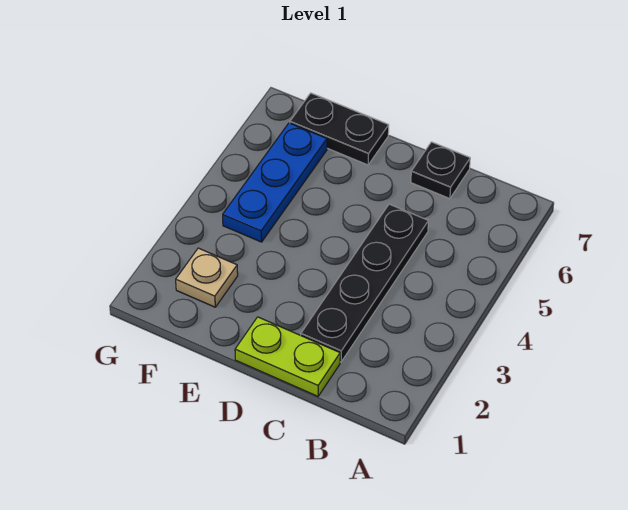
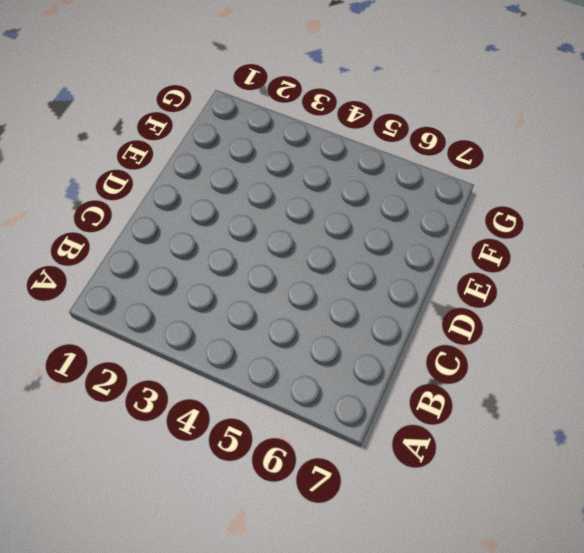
none -> lime plate C1:D1 level 1
none -> black plate C2:C5 level 1

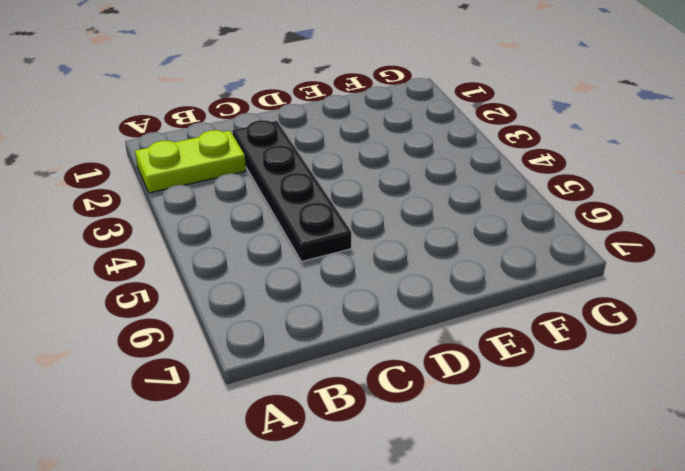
lime plate A2:B2 level 1 -> lime plate C1:D1 level 1
none -> black plate C7 level 1
none -> black plate E7:F7 level 1

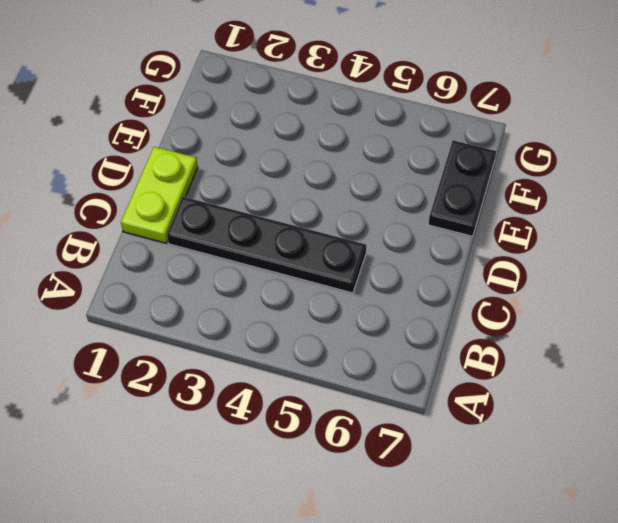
none -> black plate C7 level 1
none -> tan plate F2 level 1

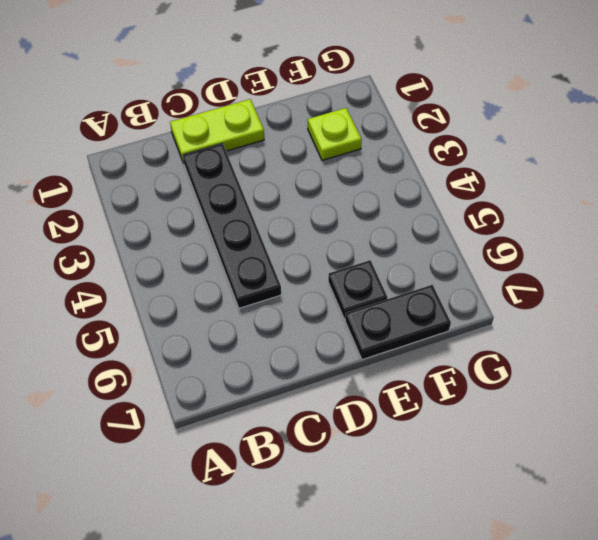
black plate E6 level 1 -> black plate C7 level 1
lime plate F2 level 1 -> tan plate F2 level 1
none -> blue plate F4:F6 level 1

